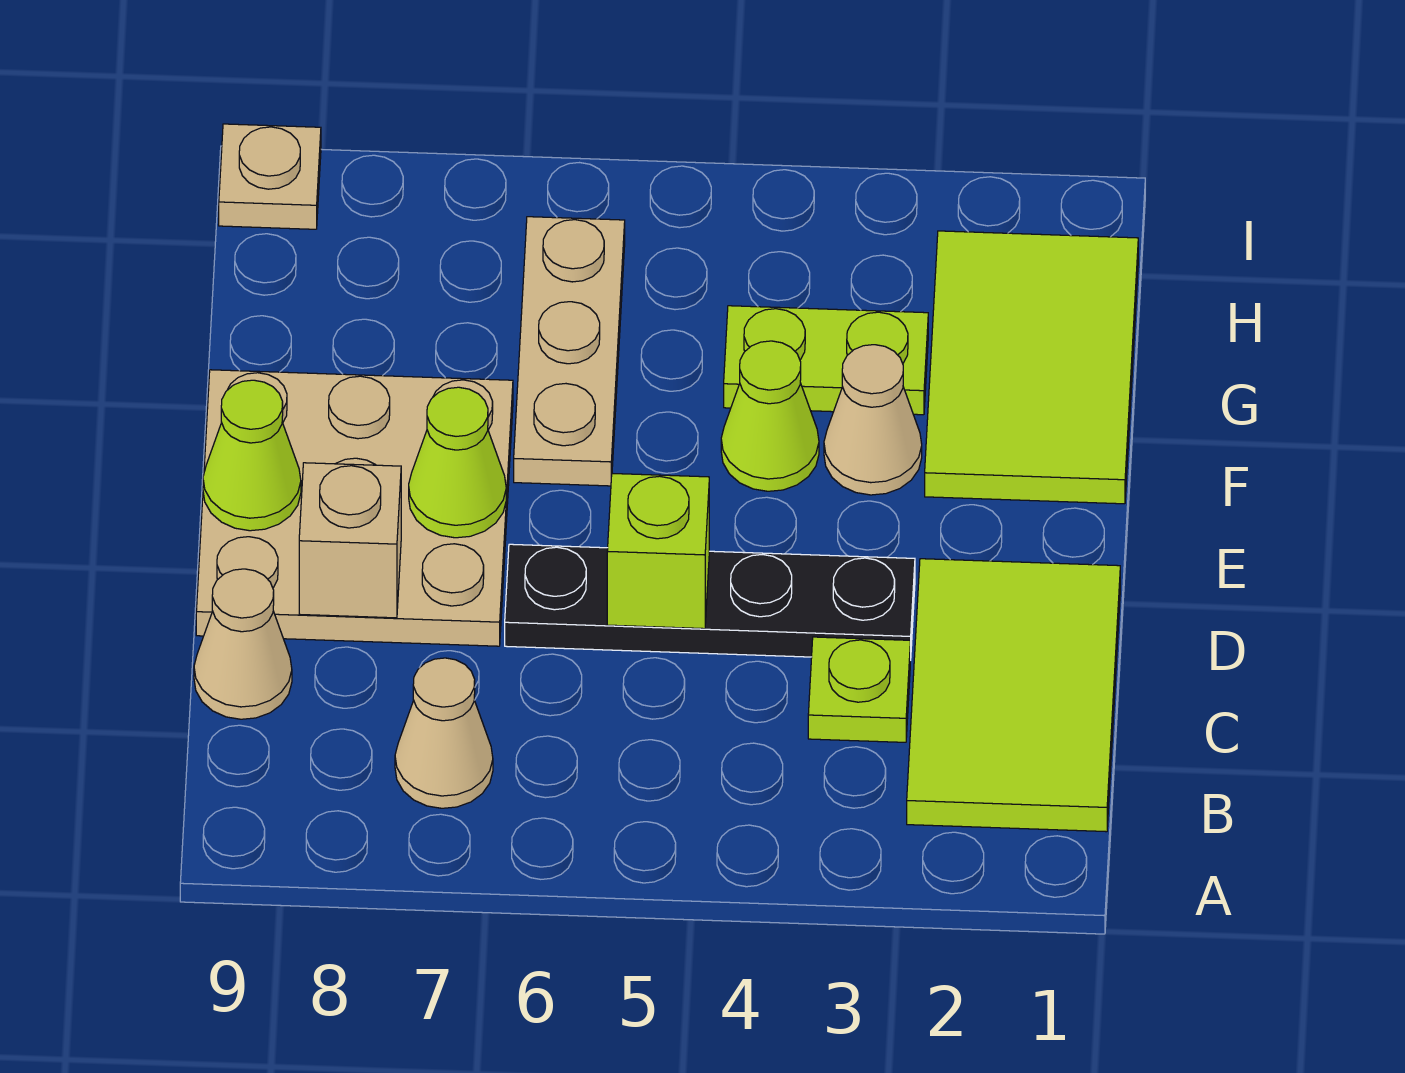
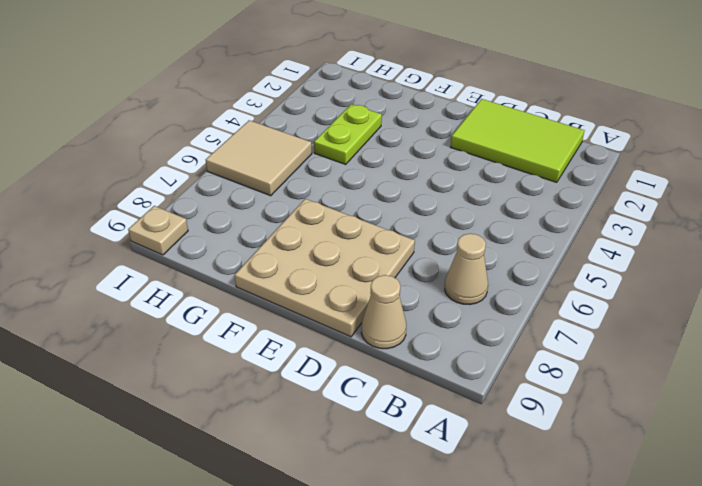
tan tile H5:I6 level 1 -> tan plate F6:H6 level 1
none -> lime plate C3 level 1
none -> black plate D3:D6 level 1
none -> lime tile F1:H2 level 1

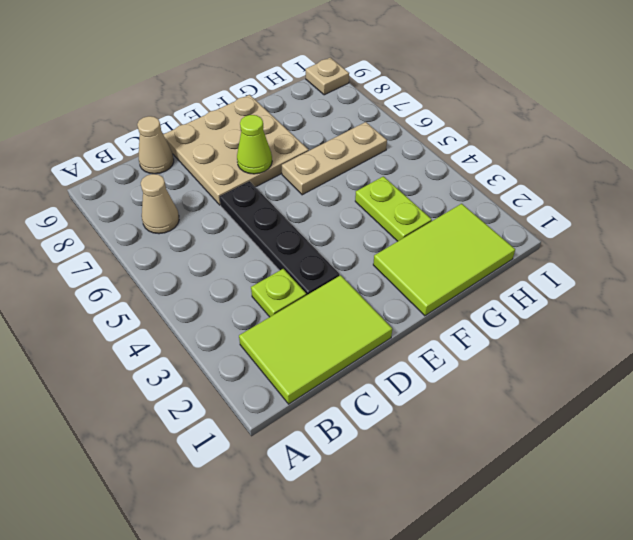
none -> tan cone F3 level 1
none -> lime cone F4 level 1
none -> lime brick D5 level 2

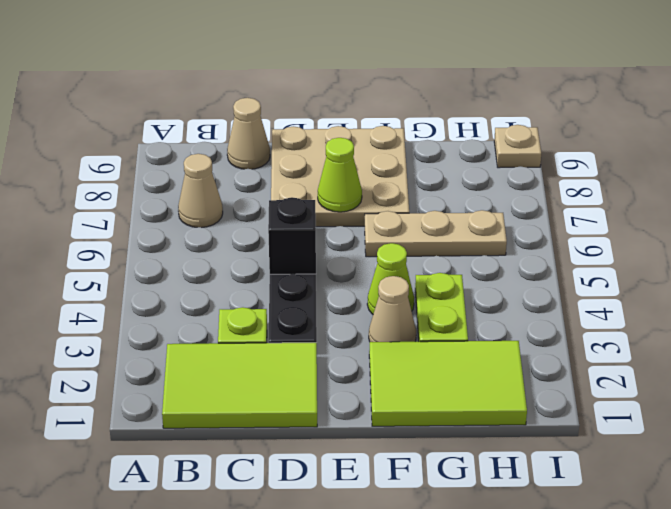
black brick D5 level 2 -> lime brick D5 level 2
none -> tan brick D8 level 2
none -> lime cone E9 level 2

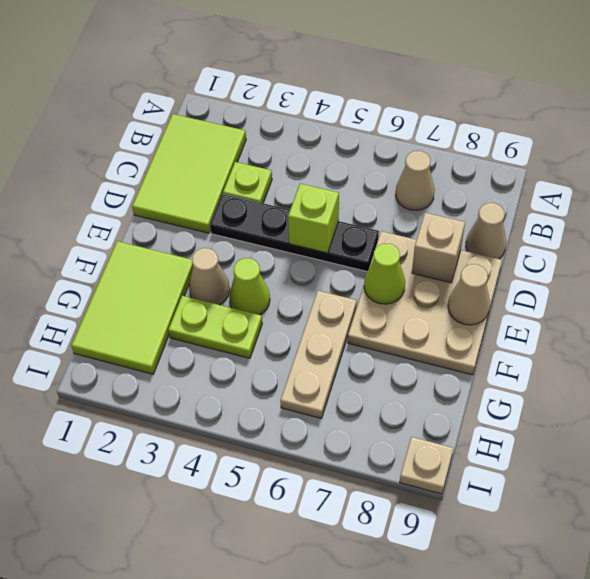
tan cone E9 level 2 -> lime cone E9 level 2

